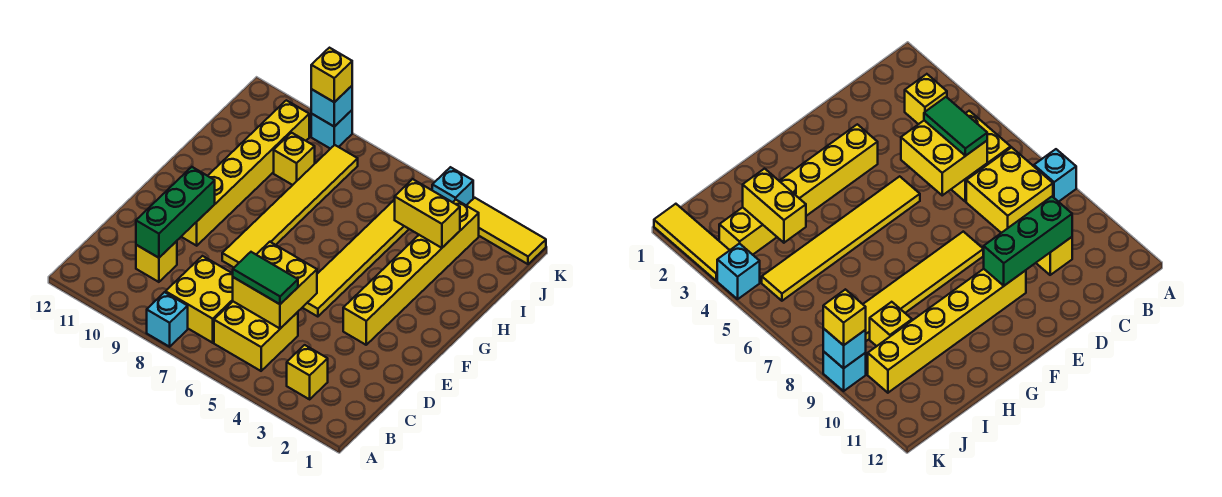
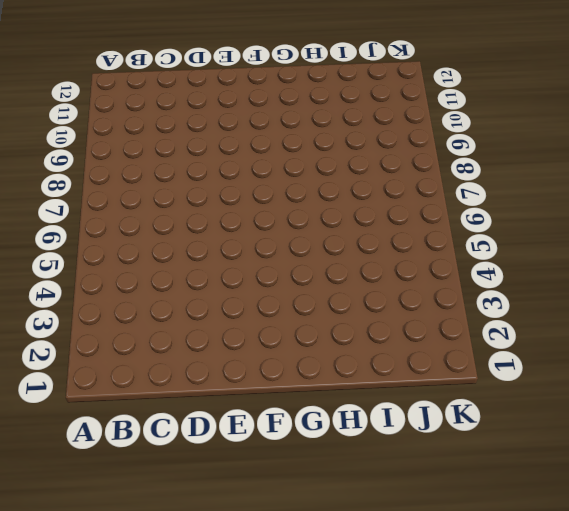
none -> cyan brick A8 level 1
none -> yellow brick B3 level 1
none -> yellow brick B5:C6 level 1

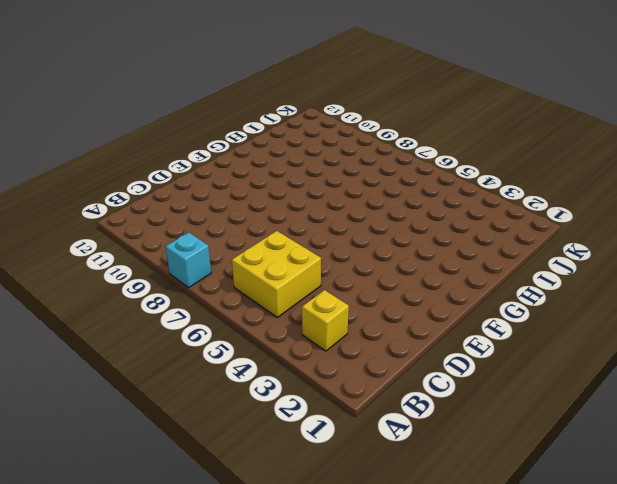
none -> yellow brick B7:C8 level 1
none -> yellow brick C10 level 1
none -> yellow brick E3:J3 level 1

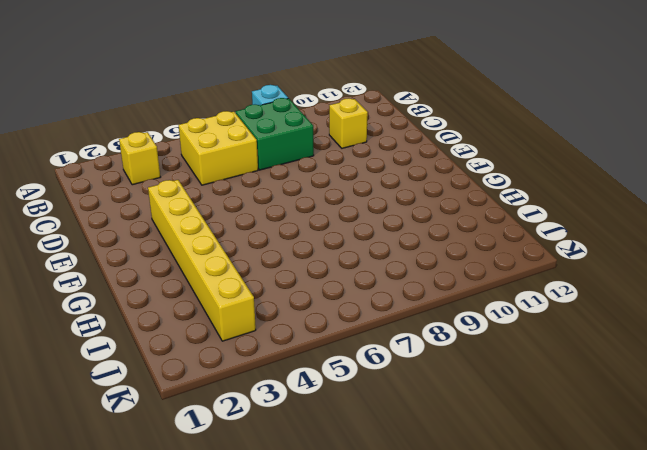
green brick B7:C8 level 1 -> yellow brick B7:C8 level 1
none -> yellow tile E5:J5 level 1
none -> yellow tile E8:J8 level 1
none -> yellow brick E10:J10 level 1

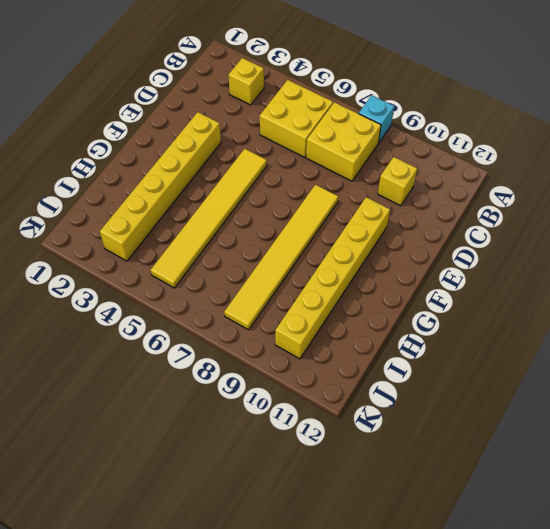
none -> yellow brick I9 level 1
none -> yellow tile K1:K3 level 1
none -> cyan brick K4 level 1

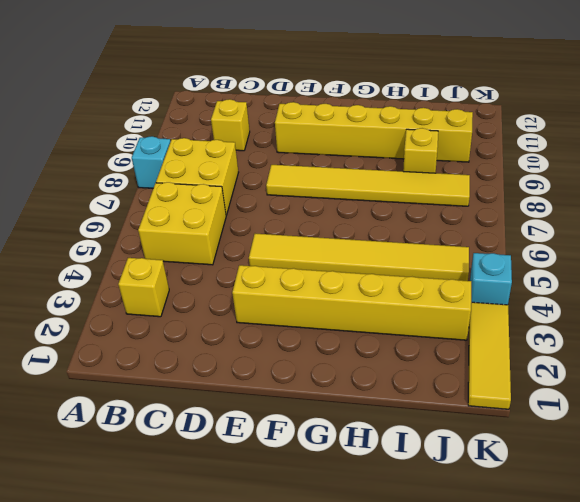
none -> cyan brick K9 level 1
none -> yellow brick C5:D6 level 2
none -> green brick C10:E10 level 2

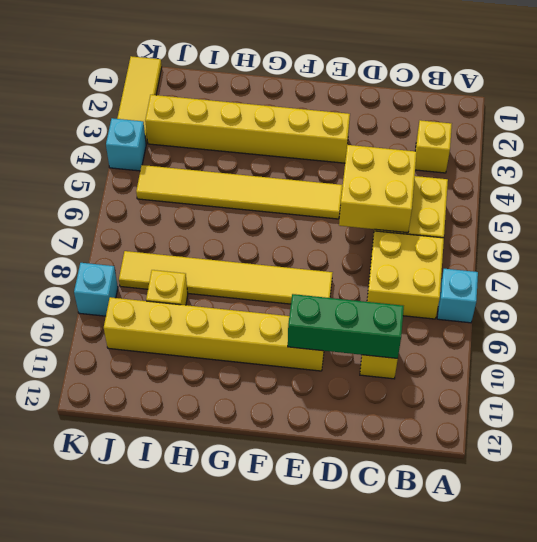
none -> yellow brick I3:I4 level 2
none -> cyan brick K9 level 2
none -> green tile C5:C6 level 3

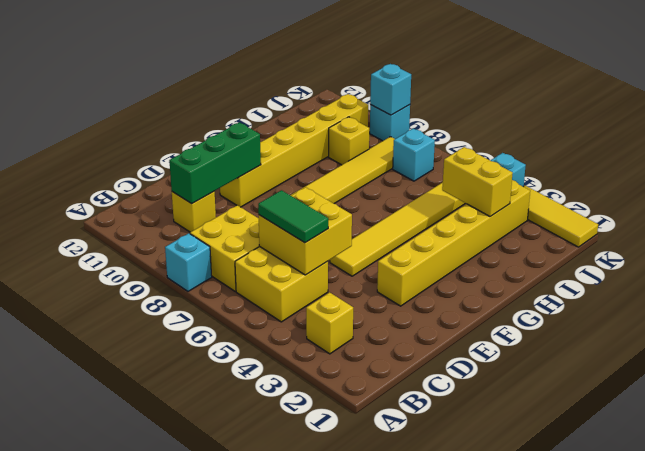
cyan brick J7 level 1 -> none
none -> yellow brick K9 level 3

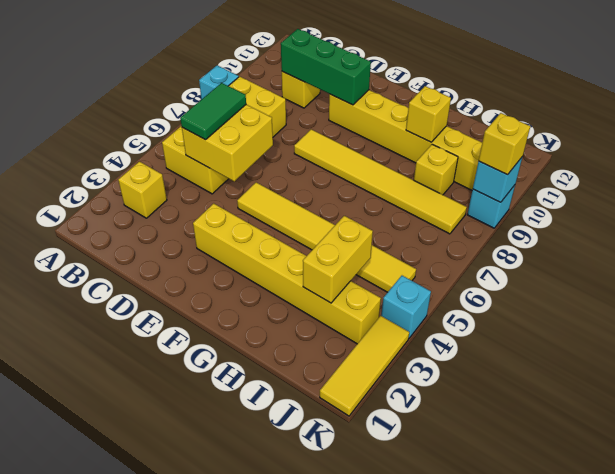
yellow brick H10 level 2 -> none

